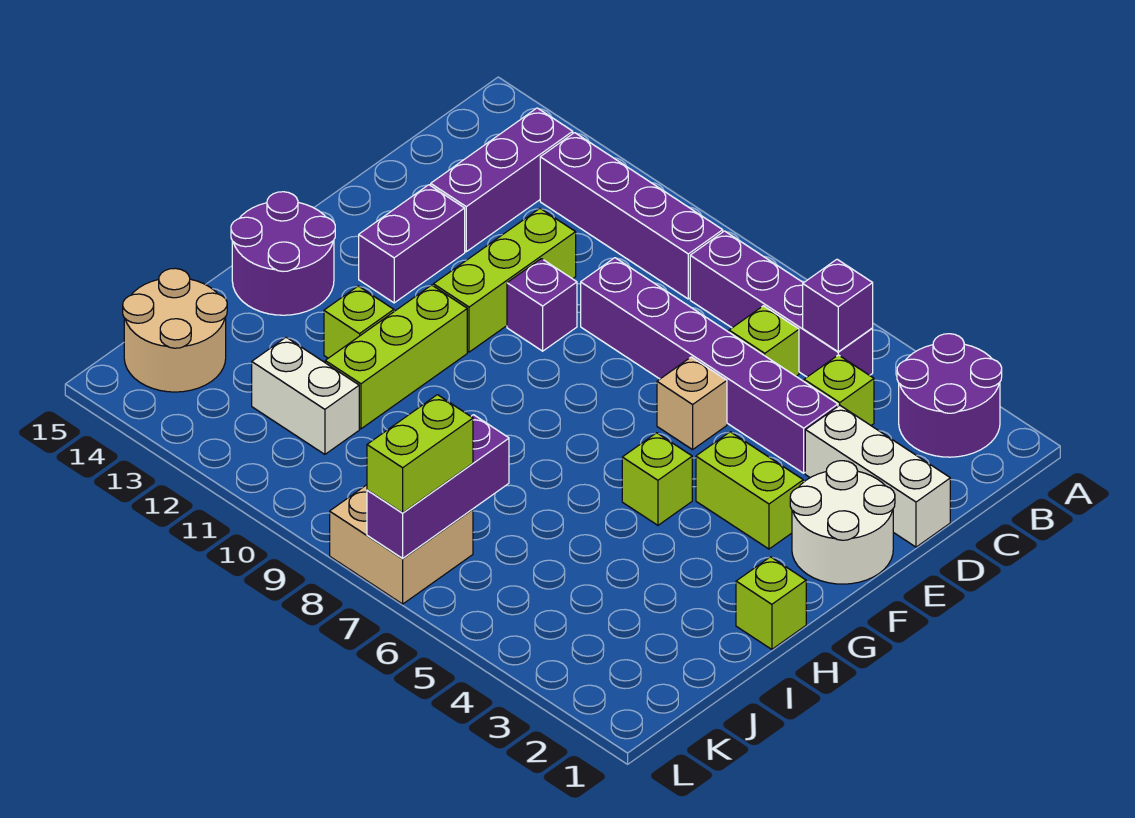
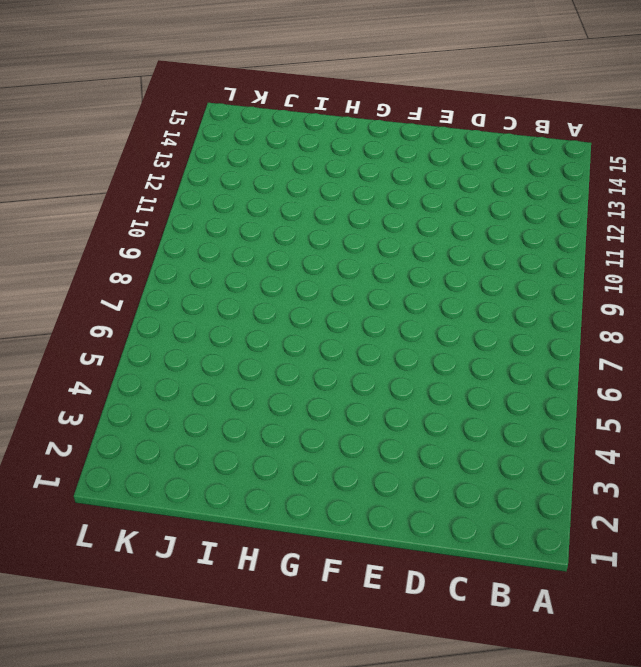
none -> purple round brick A2:B3 level 1
none -> purple brick B5:B8 level 1
none -> purple brick B9:B12 level 1

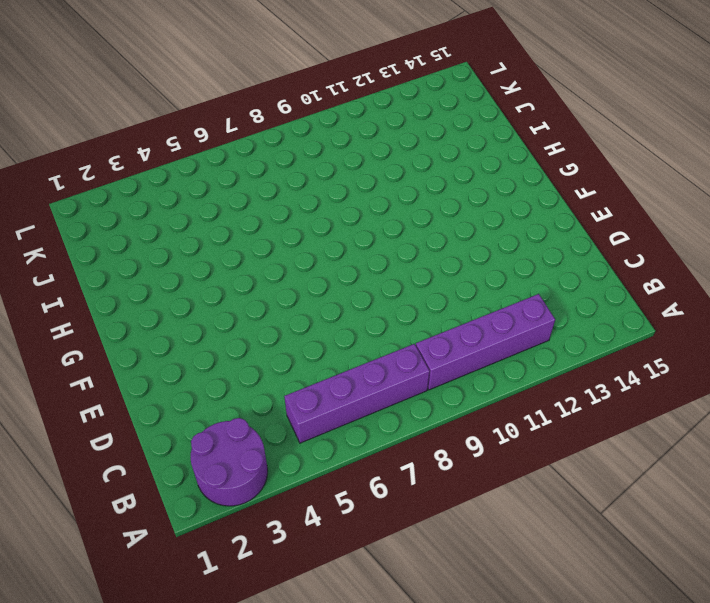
none -> purple brick B13:D13 level 1
none -> lime brick C4 level 1
none -> lime brick C6 level 1

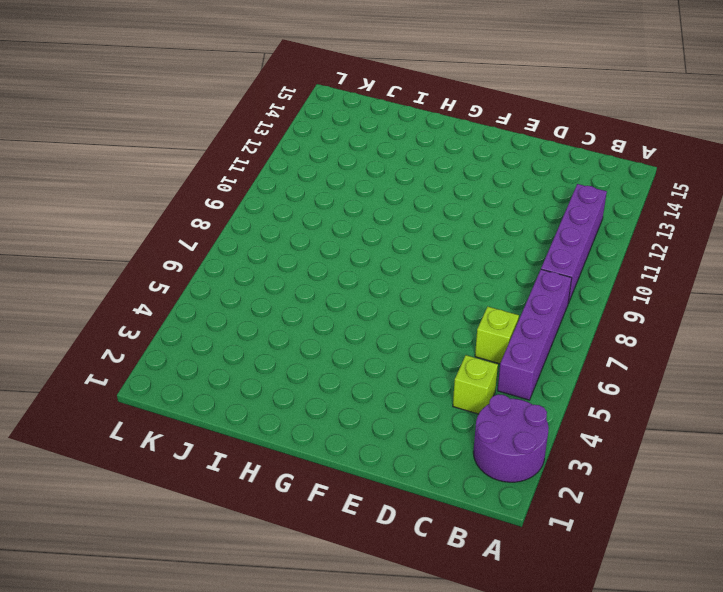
none -> purple brick B13:D13 level 1
none -> white brick D1:D3 level 1
none -> purple brick D4:D9 level 1

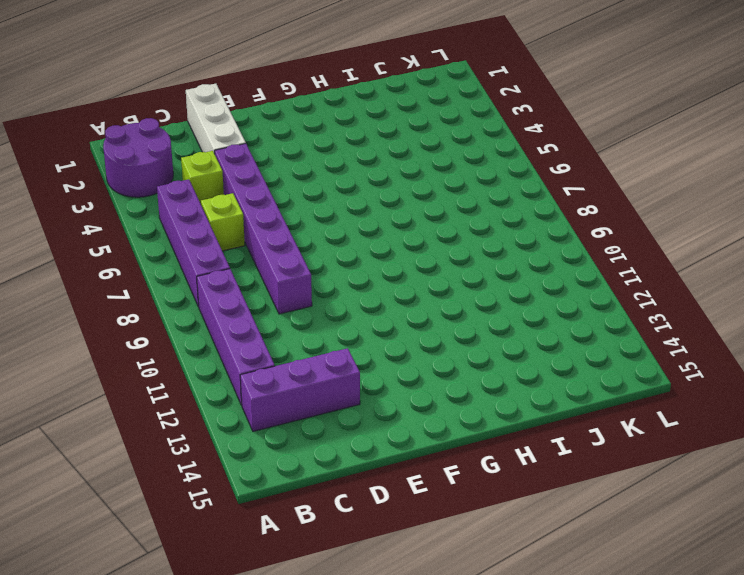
none -> lime brick D11:F11 level 1
none -> white round brick E1:F2 level 1
none -> tan brick E6 level 1

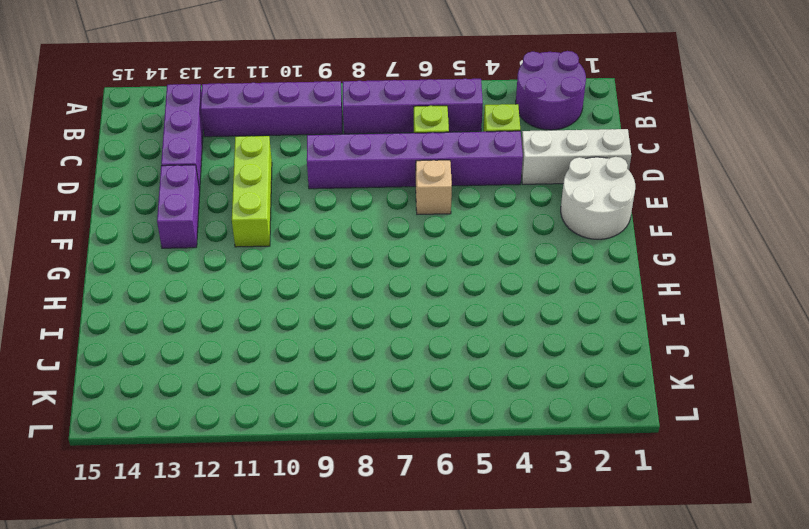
none -> purple brick E10 level 1
none -> lime brick F3:F4 level 1
none -> lime brick G5 level 1

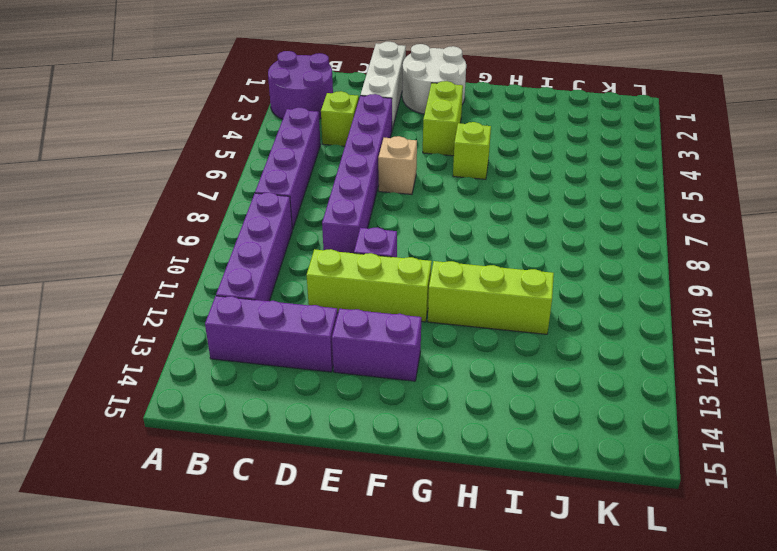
none -> lime brick C6 level 1
none -> purple round brick G14:H15 level 1
none -> lime brick H1 level 1

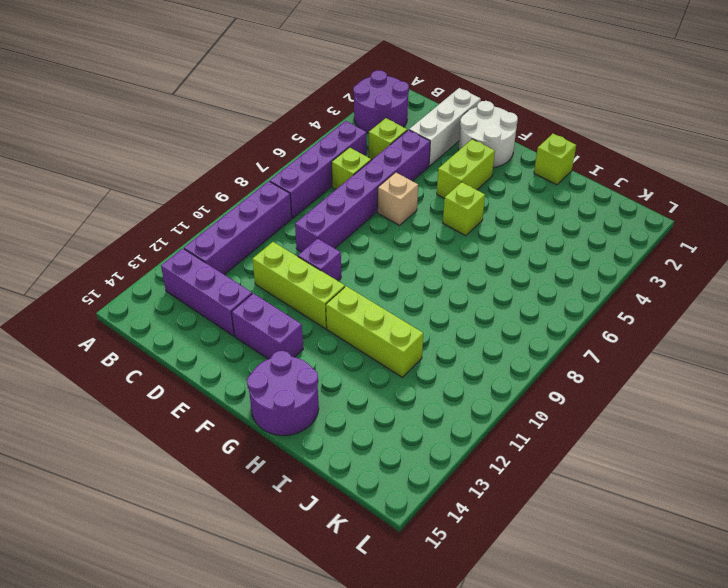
none -> lime brick H12 level 1
none -> white brick J11:J12 level 1
none -> tan round brick J14:K15 level 1

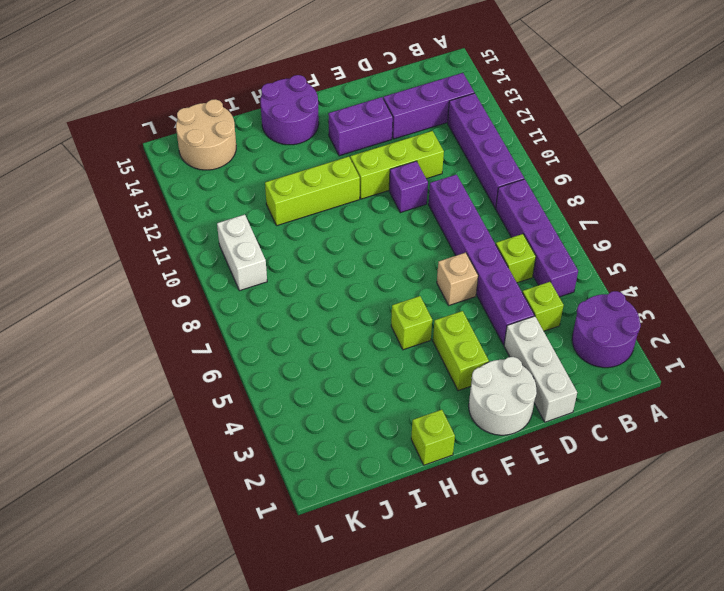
white brick K9:K10 level 1 -> white brick J11:J12 level 1
none -> lime brick H12 level 1
none -> tan brick K7:L8 level 1
none -> purple brick B5 level 2

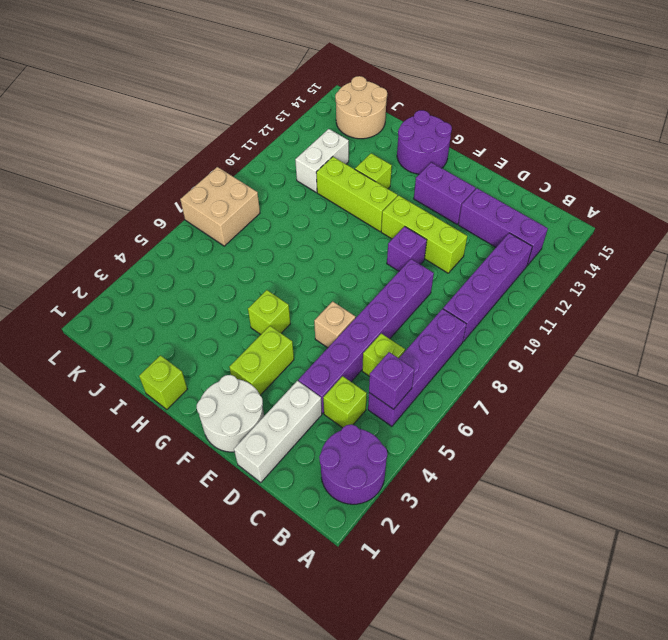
none -> purple brick J7:L7 level 2
none -> lime brick K7:L7 level 3

